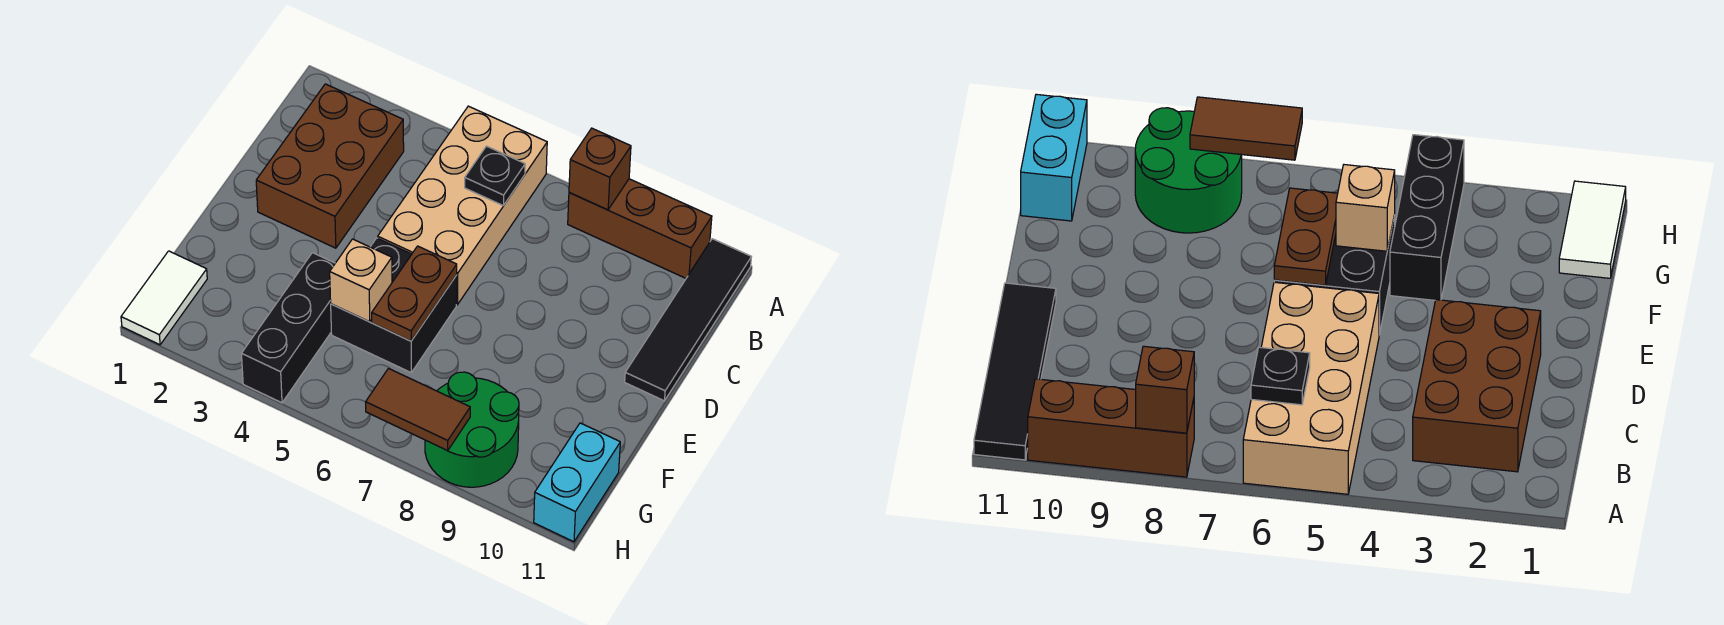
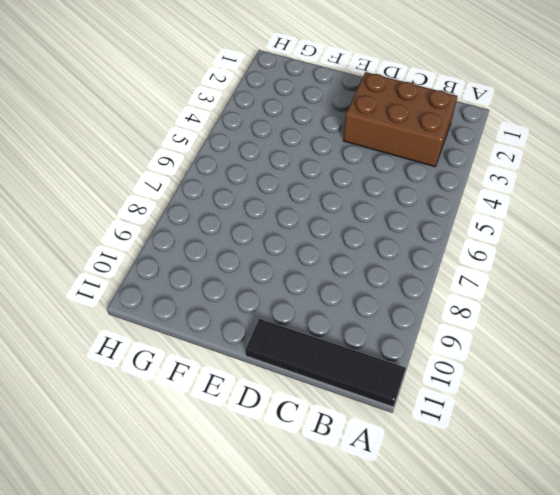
none -> tan brick A5:D6 level 1
none -> brown brick A8:A10 level 1
none -> black brick E5:F6 level 1

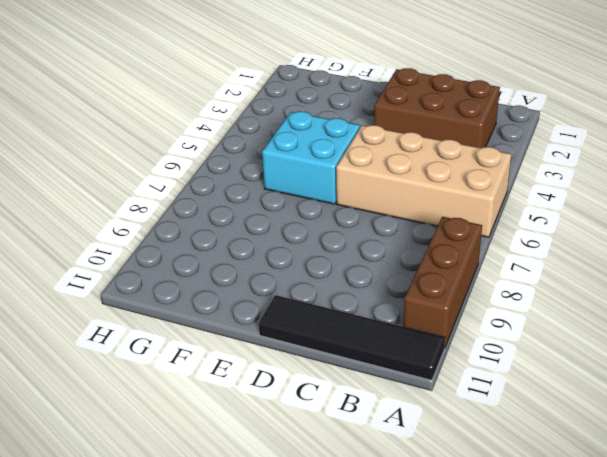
cyan brick E5:F6 level 1 -> black brick E5:F6 level 1
none -> black brick F4:H4 level 1
none -> white tile G1:H1 level 1
none -> green round brick G8:H9 level 1

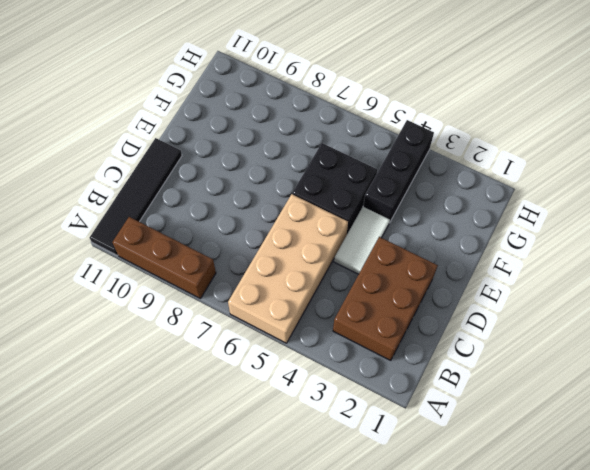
white tile D4:E4 level 1 -> white tile G1:H1 level 1
none -> green round brick G8:H9 level 1
none -> cyan brick G11:H11 level 1
none -> brown brick A8 level 2

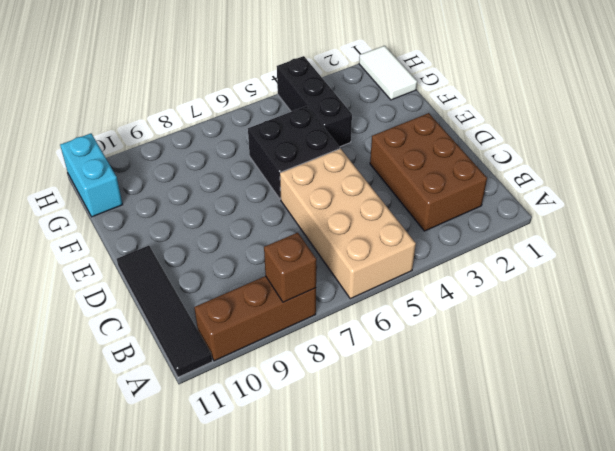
none -> green round brick G8:H9 level 1
none -> black plate B6 level 2
none -> brown plate E6:F6 level 2

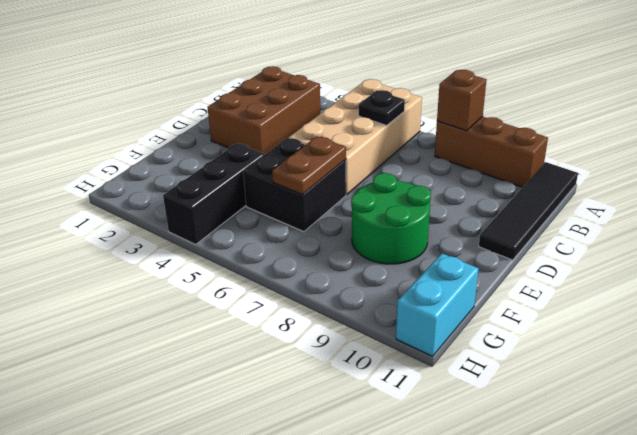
green round brick E8:F9 level 1 -> green round brick G8:H9 level 1
none -> white tile G1:H1 level 1
none -> tan brick F5 level 2
none -> brown tile H7:H8 level 2

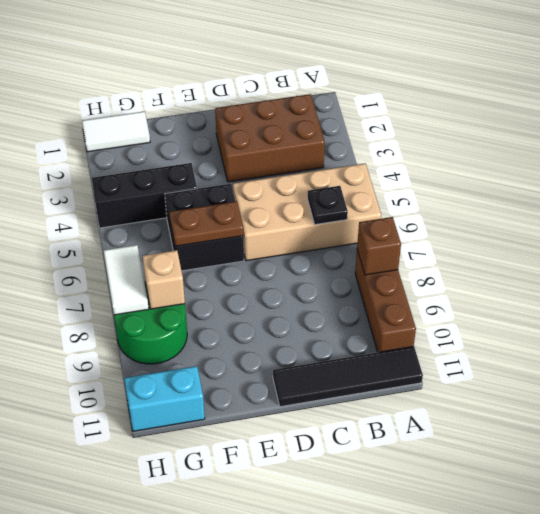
tan brick G8 level 2 -> tan brick F5 level 2
white tile H7:H8 level 2 -> brown tile H7:H8 level 2

